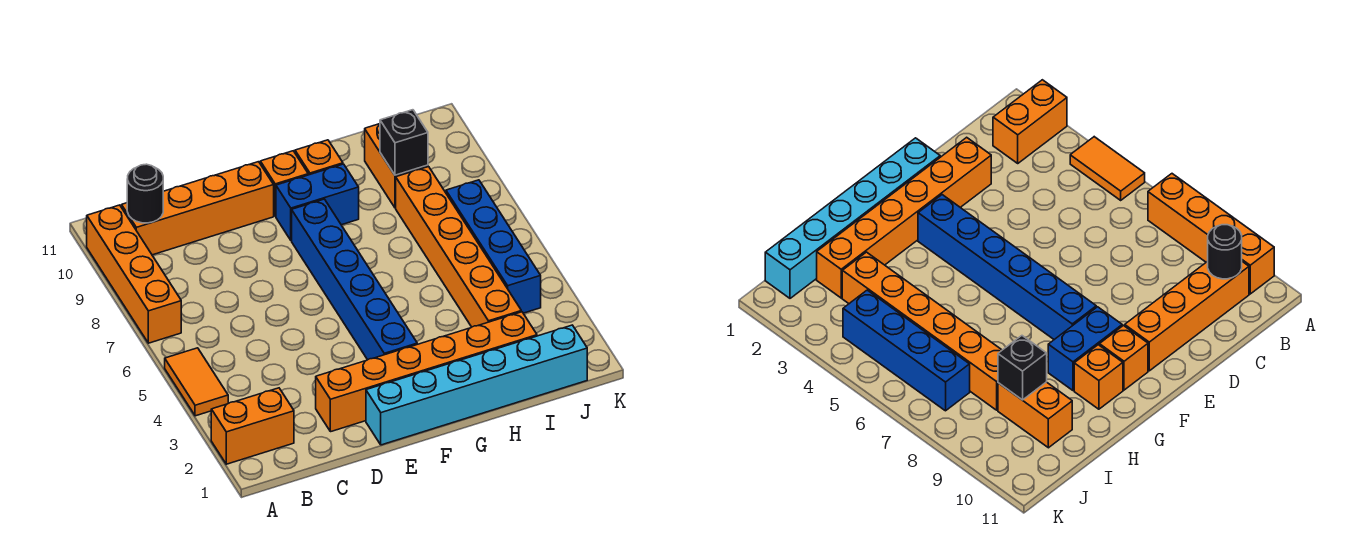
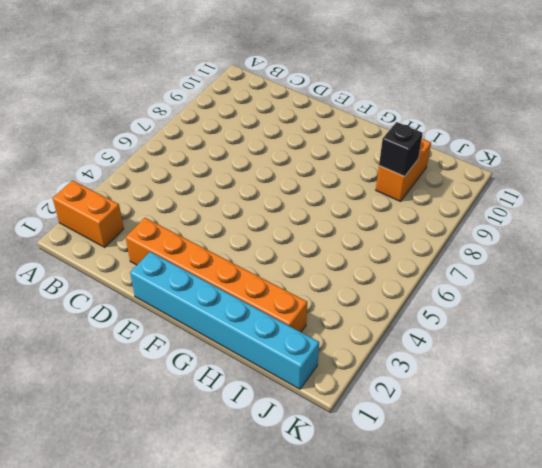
none -> orange tile A4:A5 level 1
none -> orange brick A7:A10 level 1
none -> orange brick B10:E10 level 1

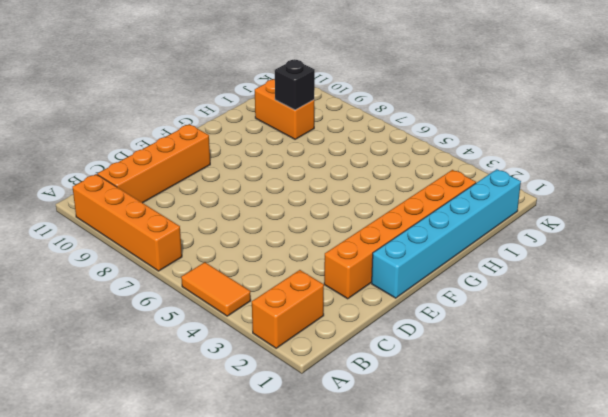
none -> blue brick F3:F8 level 1
none -> blue brick F9:G9 level 1
none -> orange brick F10 level 1

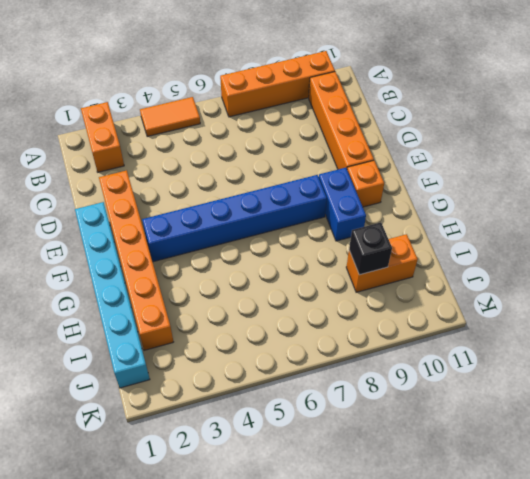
none -> orange brick G10 level 1
none -> orange brick I3:I8 level 1
none -> blue brick J4:J7 level 1

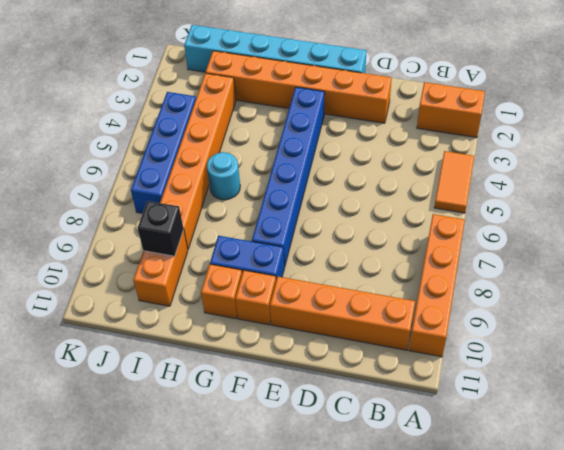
cyan round brick H6 level 1 -> none
none -> black round brick B10 level 2

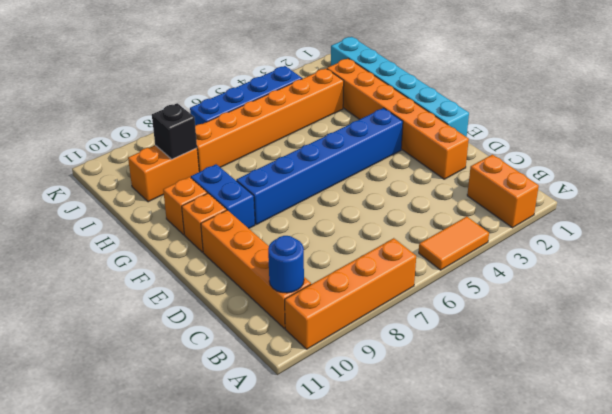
blue round brick B10 level 2 -> black round brick B10 level 2

